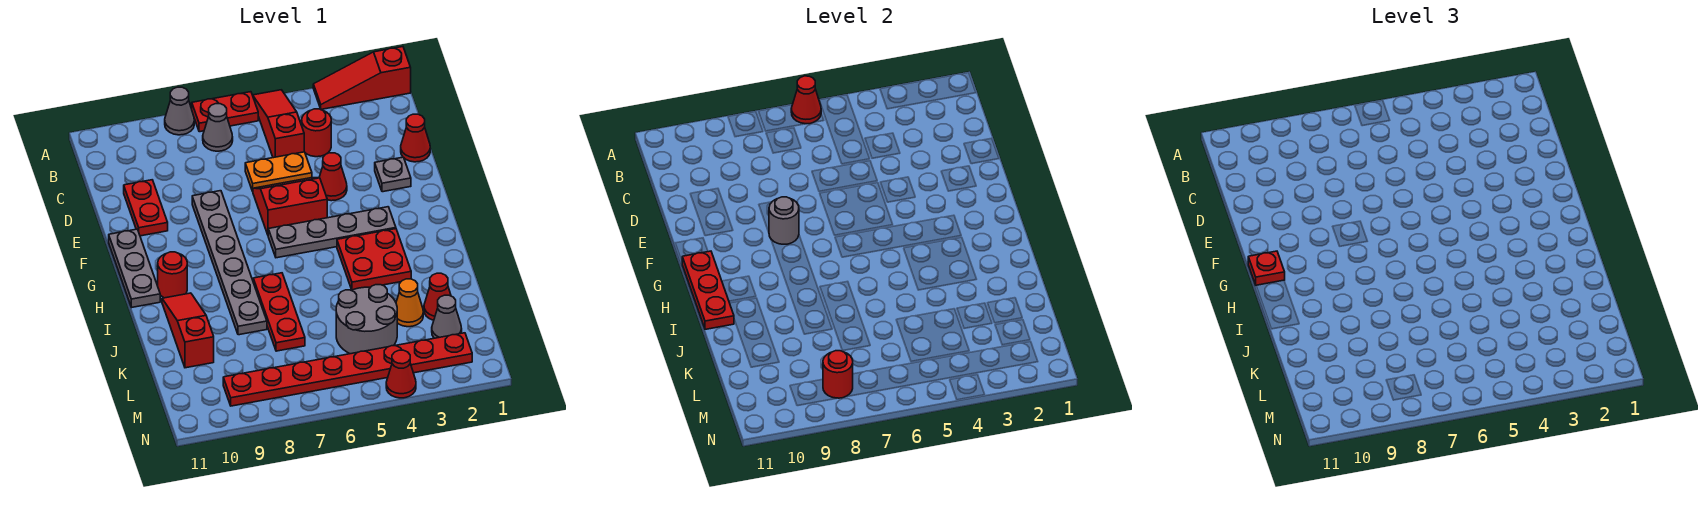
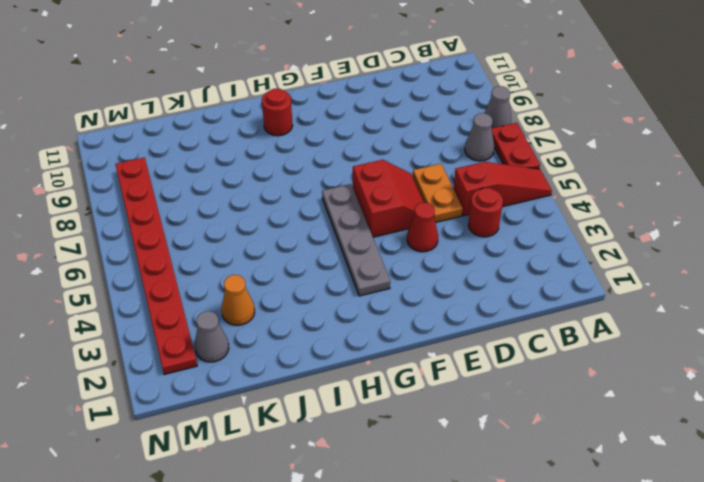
none -> red slope A1:A3 level 1 top 1
none -> red cone D1 level 1
none -> red plate D10:E10 level 1
none -> grey plate E2 level 1

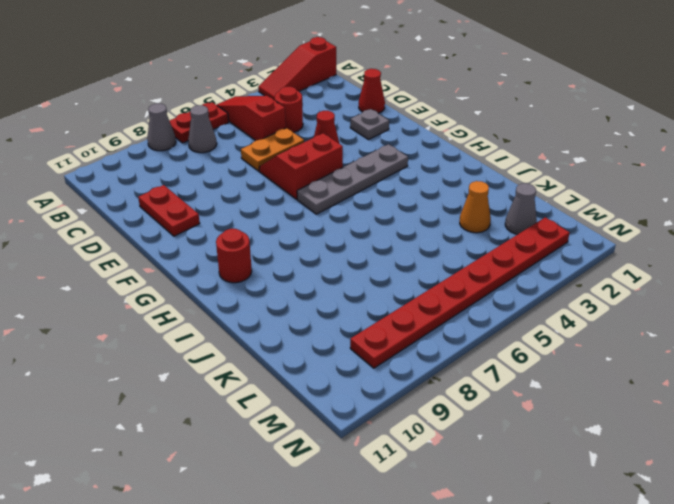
none -> grey plate E8:J8 level 1
none -> grey plate F11:H11 level 1
none -> red plate H3:I4 level 1
none -> red plate I7:K7 level 1

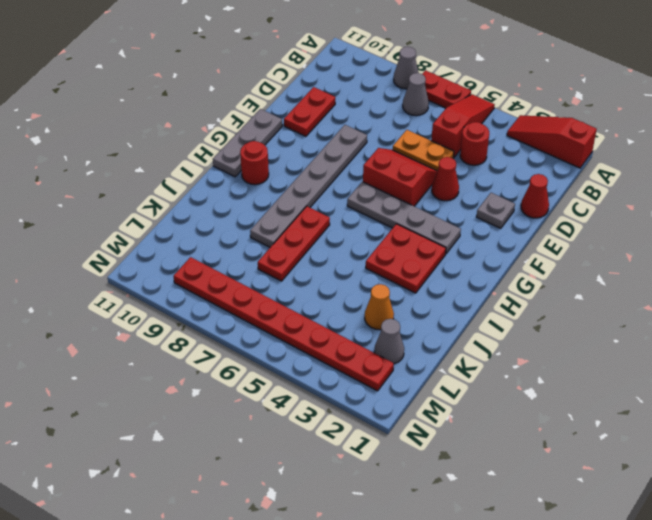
none -> red slope I10:K10 level 1 top K
none -> red cone K2 level 1
none -> grey round brick K4:L5 level 1
none -> red cone N4 level 1

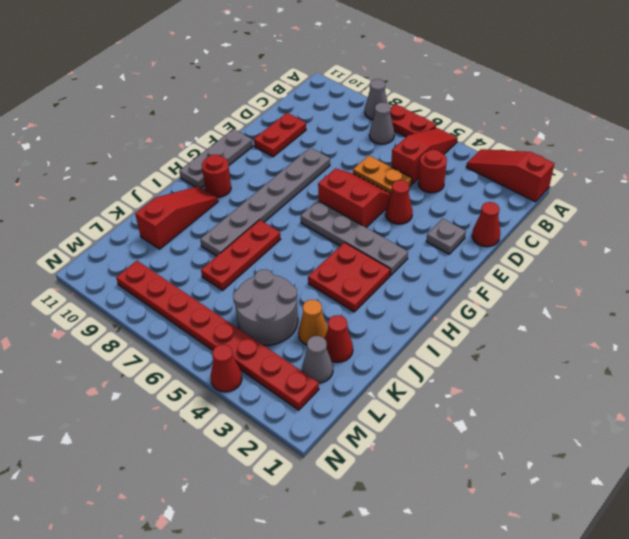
none -> red cone A6 level 2
none -> grey round brick F8 level 2
none -> red plate G11:I11 level 2
none -> red round brick M8 level 2

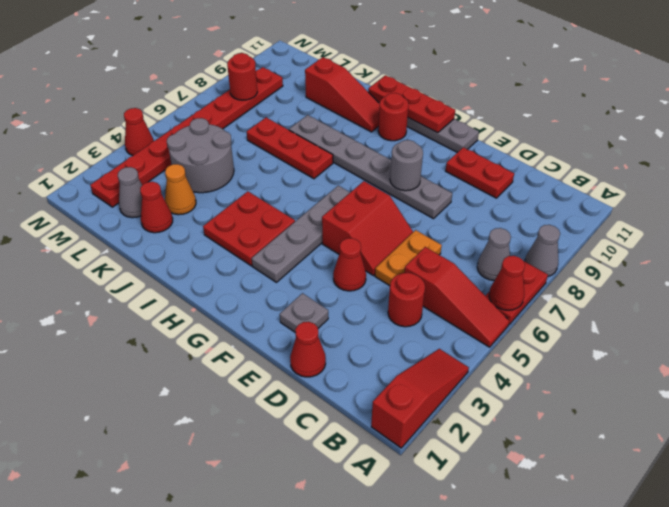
none -> red plate G11 level 3

